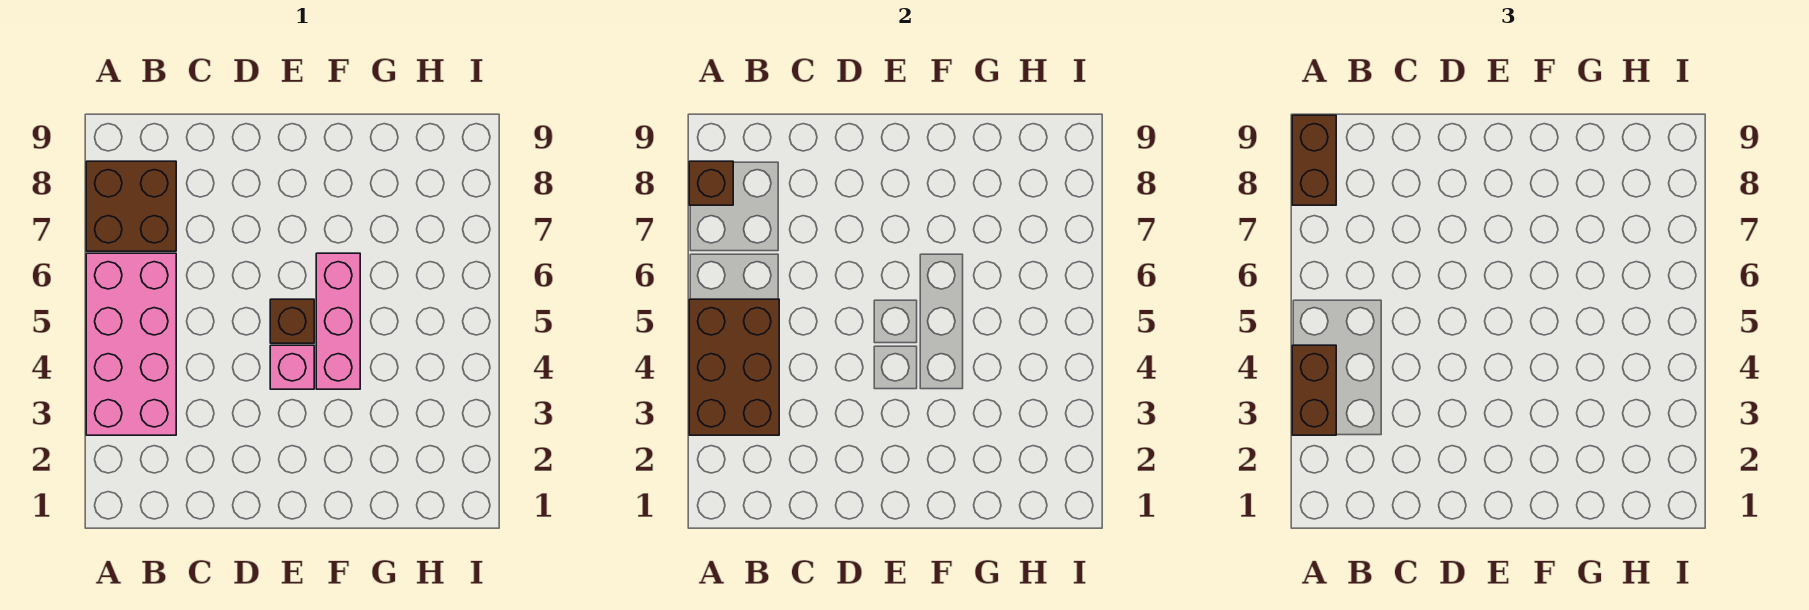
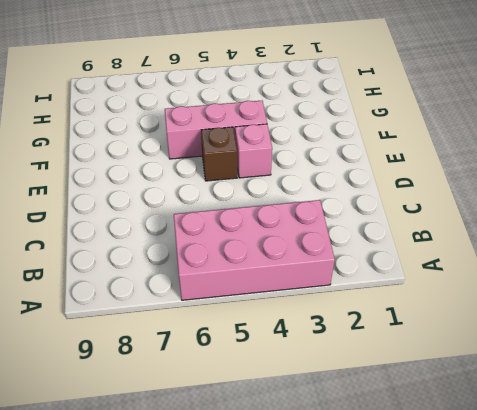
none -> brown brick A7:B8 level 1
none -> brown brick A3:B5 level 2

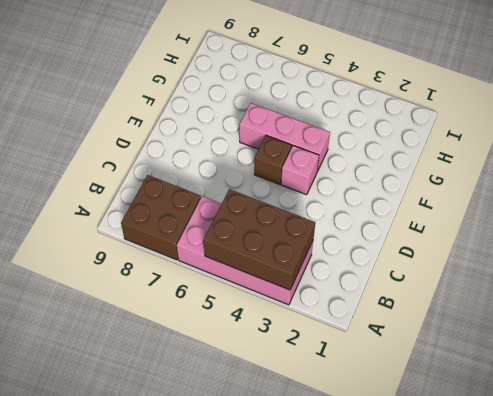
none -> brown brick A8 level 2
none -> brown brick A3:A4 level 3

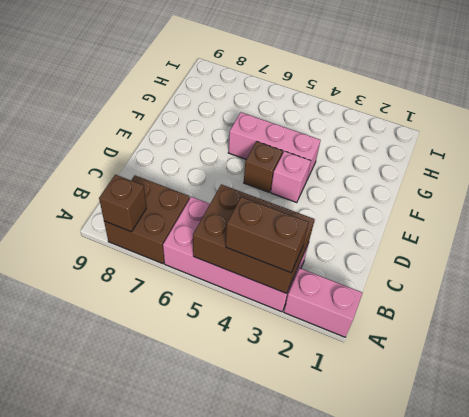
pink brick A1:A2 level 1 -> none
none -> brown brick A8:A9 level 3

